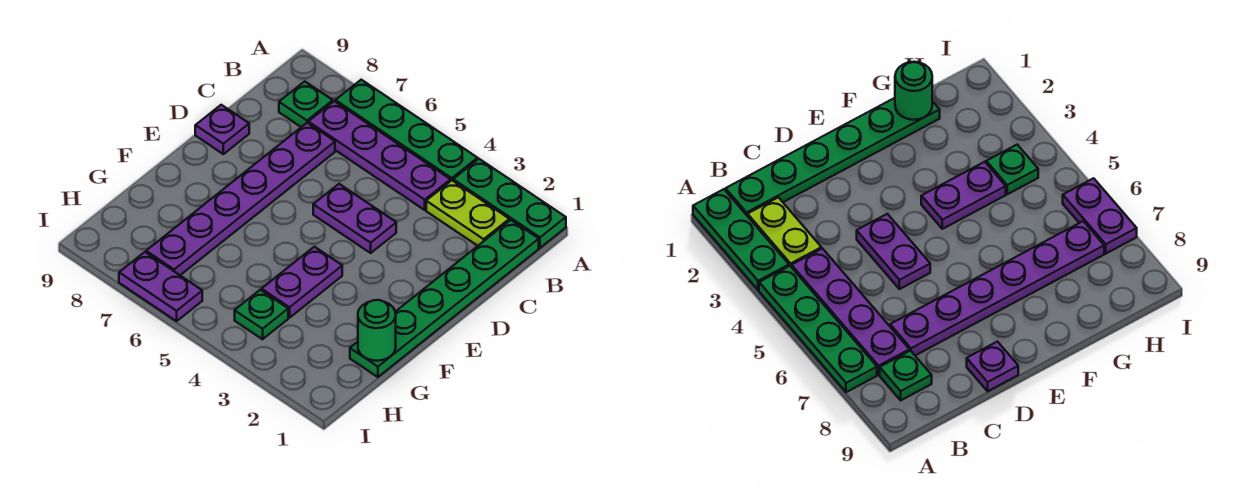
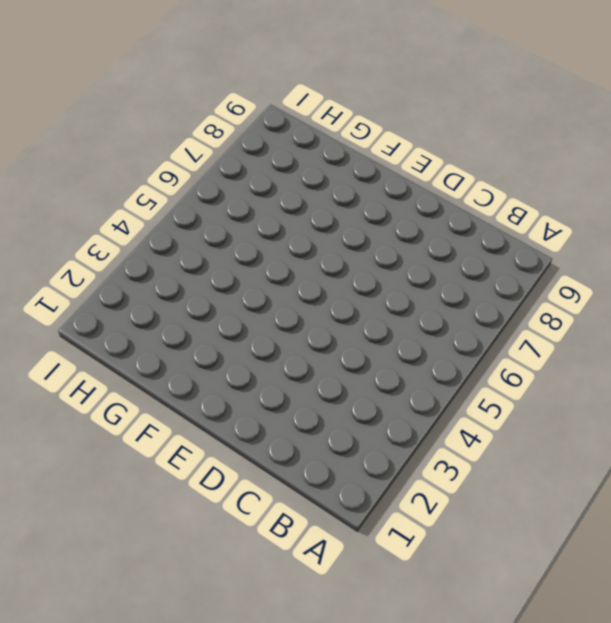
none -> green plate A1:A3 level 1
none -> green plate A4:A7 level 1
none -> green plate B1:G1 level 1

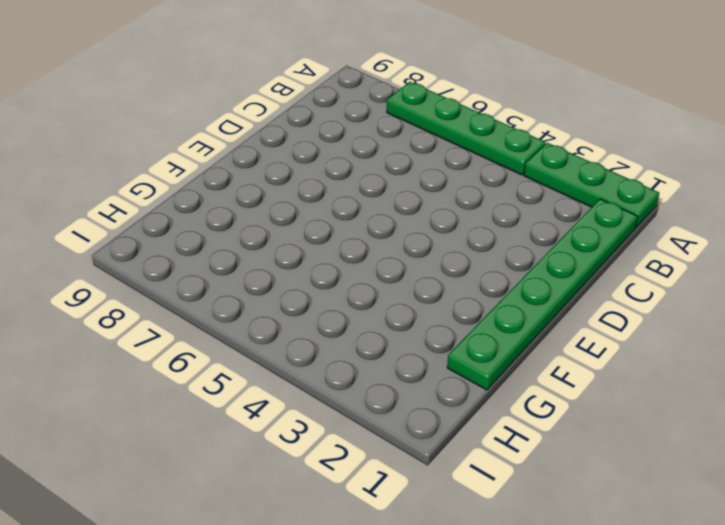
none -> lime plate B2:B3 level 1
none -> purple plate B4:B7 level 1
none -> green plate B8 level 1

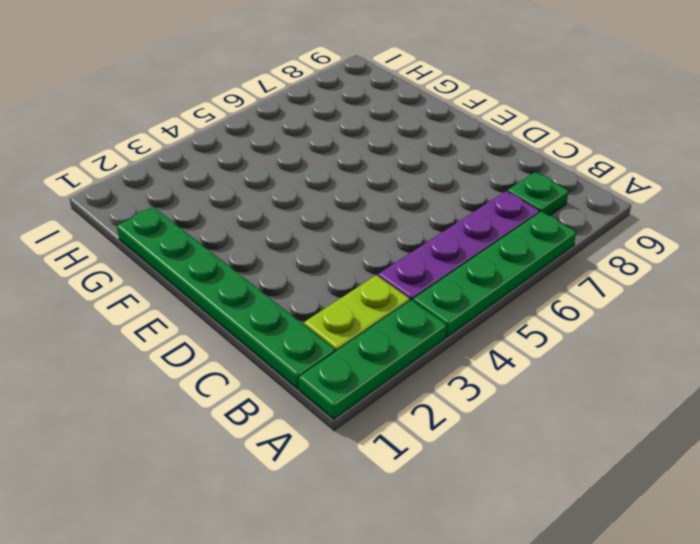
none -> purple plate C7:H7 level 1
none -> purple plate D4:D5 level 1
none -> purple plate D9 level 1

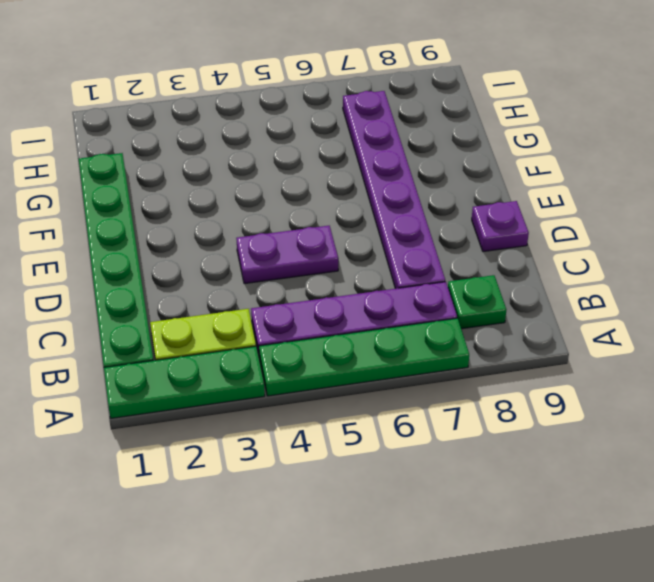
none -> purple plate F4:G4 level 1
none -> green plate H4 level 1
none -> purple plate I6:I7 level 1

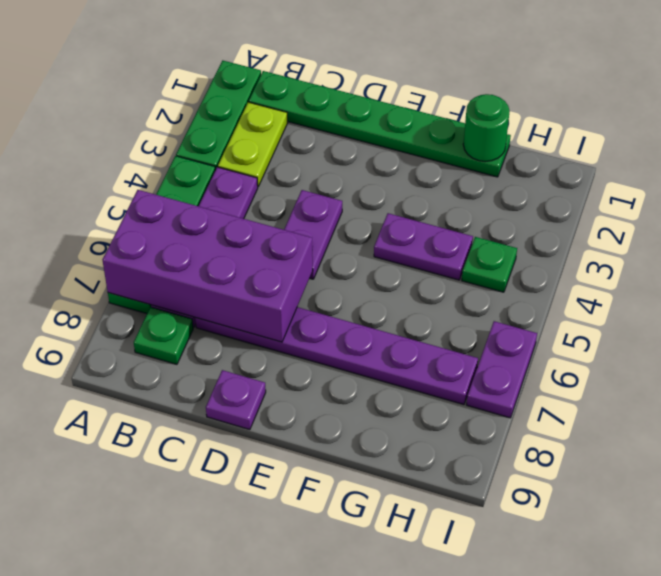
purple brick A6:D7 level 2 -> none

